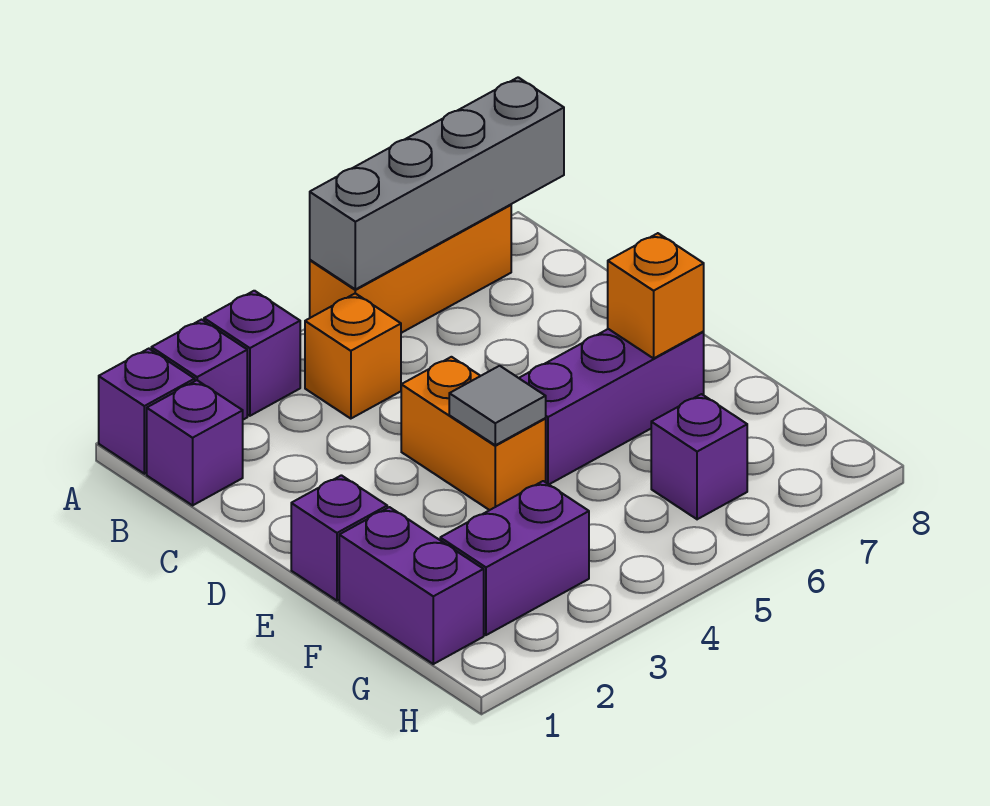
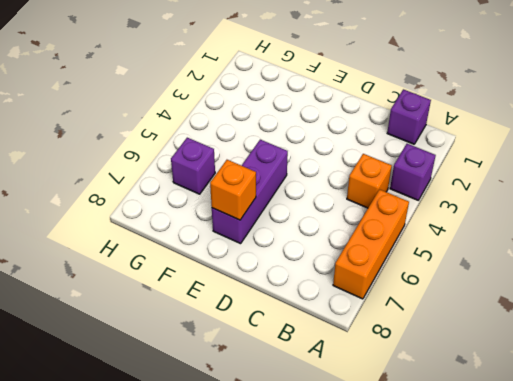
none -> purple brick A1 level 1
none -> purple brick A2 level 1
none -> orange brick D4:E4 level 1

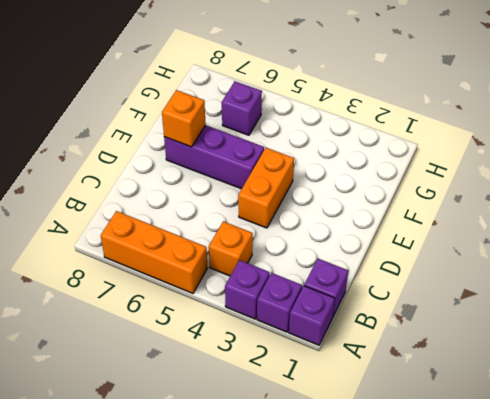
none -> purple brick E1 level 1
none -> purple brick F1:G1 level 1
none -> purple brick G2:G3 level 1

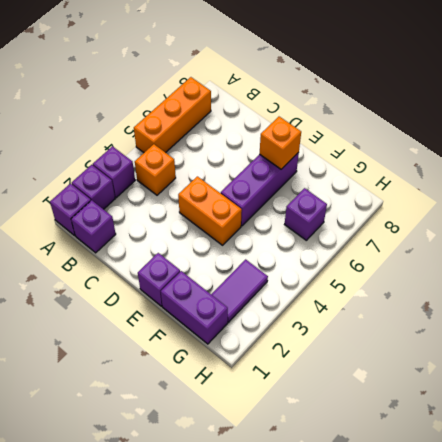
purple tile G2:G3 level 1 -> purple brick G2:G3 level 1
none -> grey brick A5:A8 level 2
none -> grey tile E4 level 2

